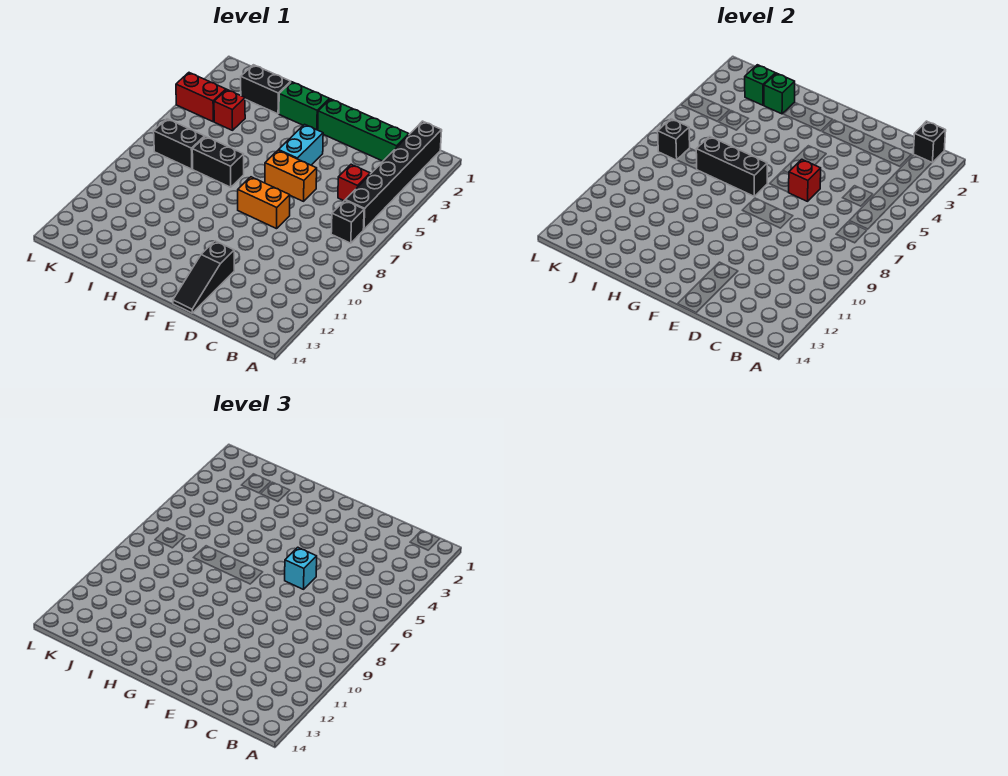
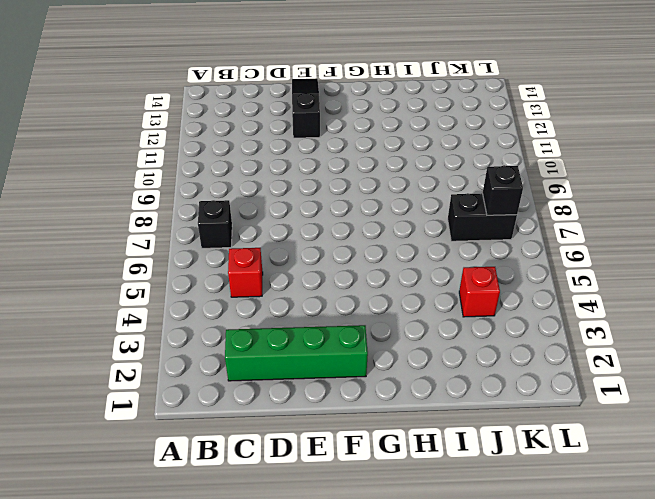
none -> black brick B1:B6 level 1
none -> orange brick E6:F6 level 1
none -> orange brick E8:F8 level 1

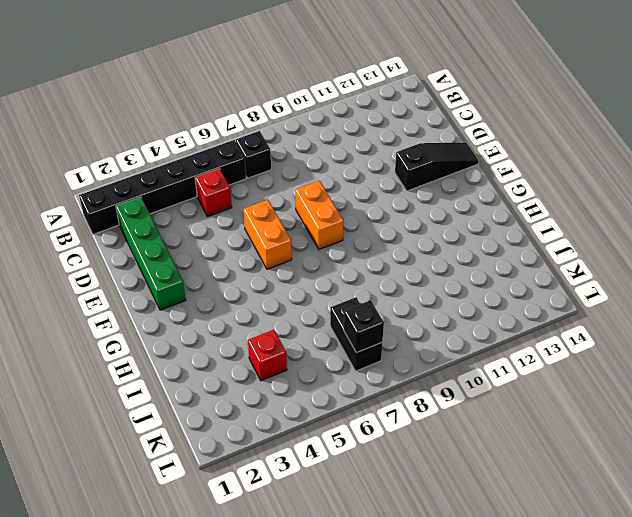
none -> cyan brick F4:F5 level 1
none -> green brick G2:H2 level 1
none -> black brick H7:I7 level 1

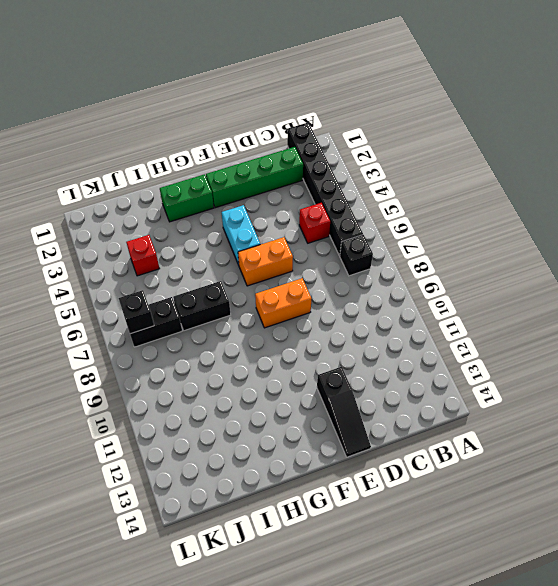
none -> black brick I2:J2 level 1
none -> red brick K4:L4 level 1
none -> black brick B1 level 2

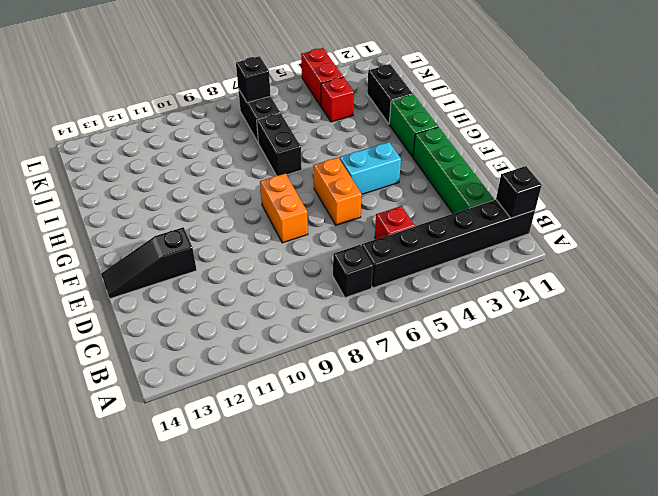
none -> red brick E6 level 2
none -> black brick G7:I7 level 2
none -> green brick I2 level 2

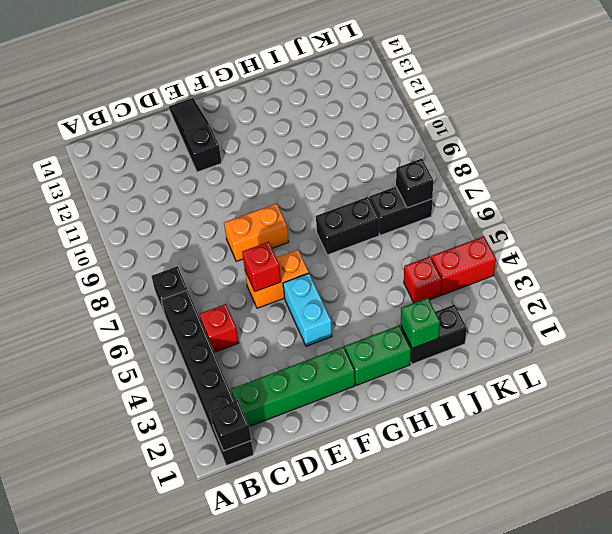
none -> black brick G7:I7 level 2
none -> green brick J2 level 2
none -> cyan brick E6 level 3

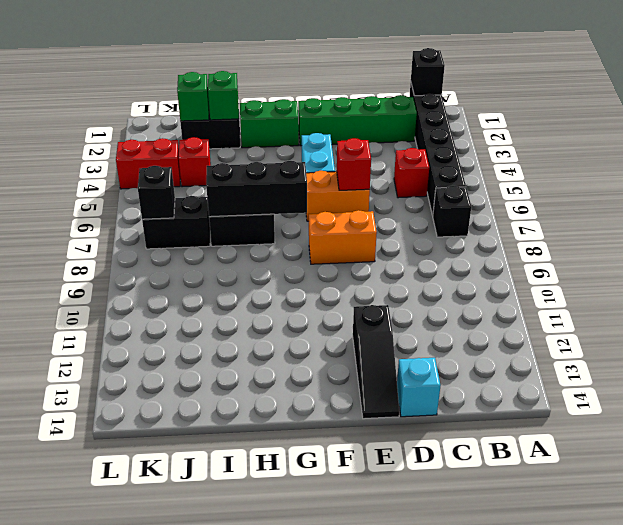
cyan brick D14 level 1 -> cyan brick E6 level 3

